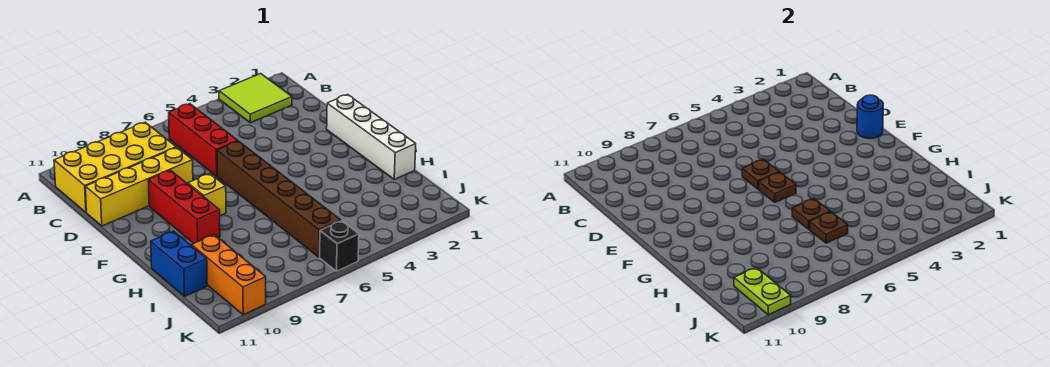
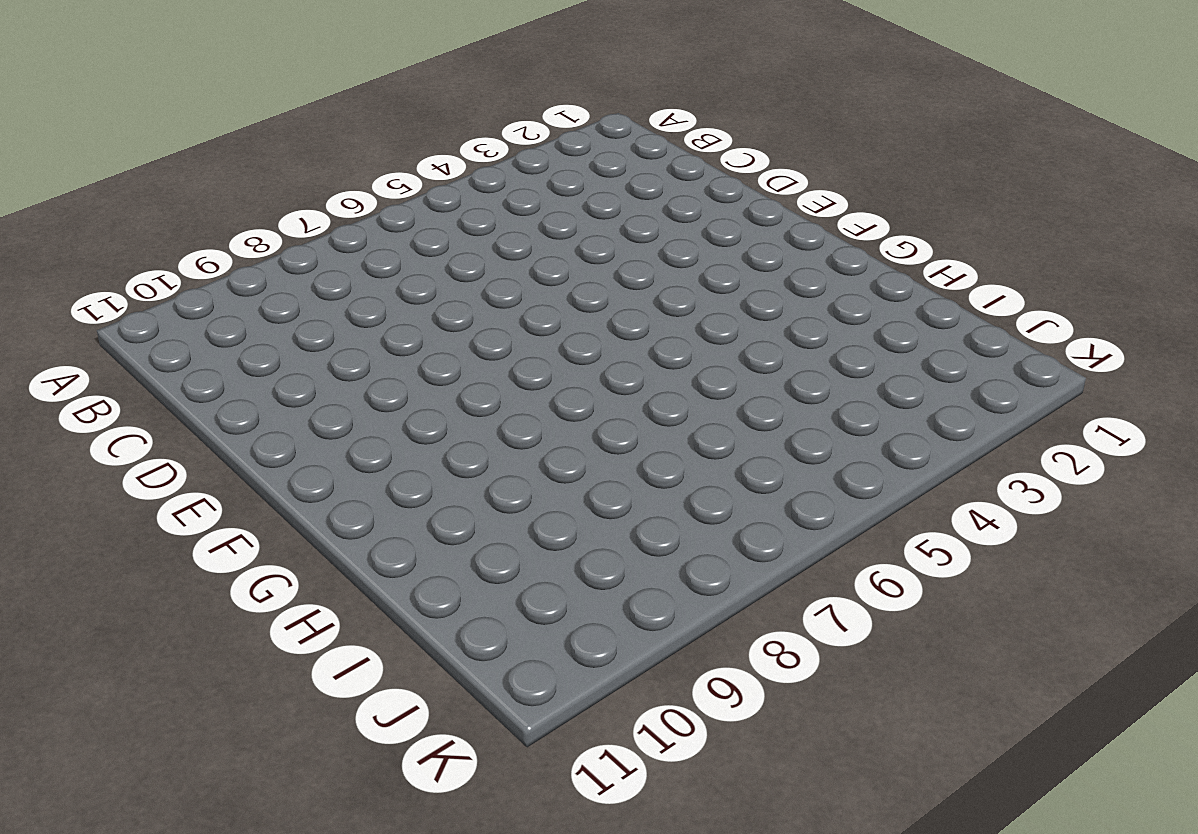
none -> lime tile A2:B3 level 1
none -> red brick B6:D6 level 1
none -> yellow brick B8:C11 level 1

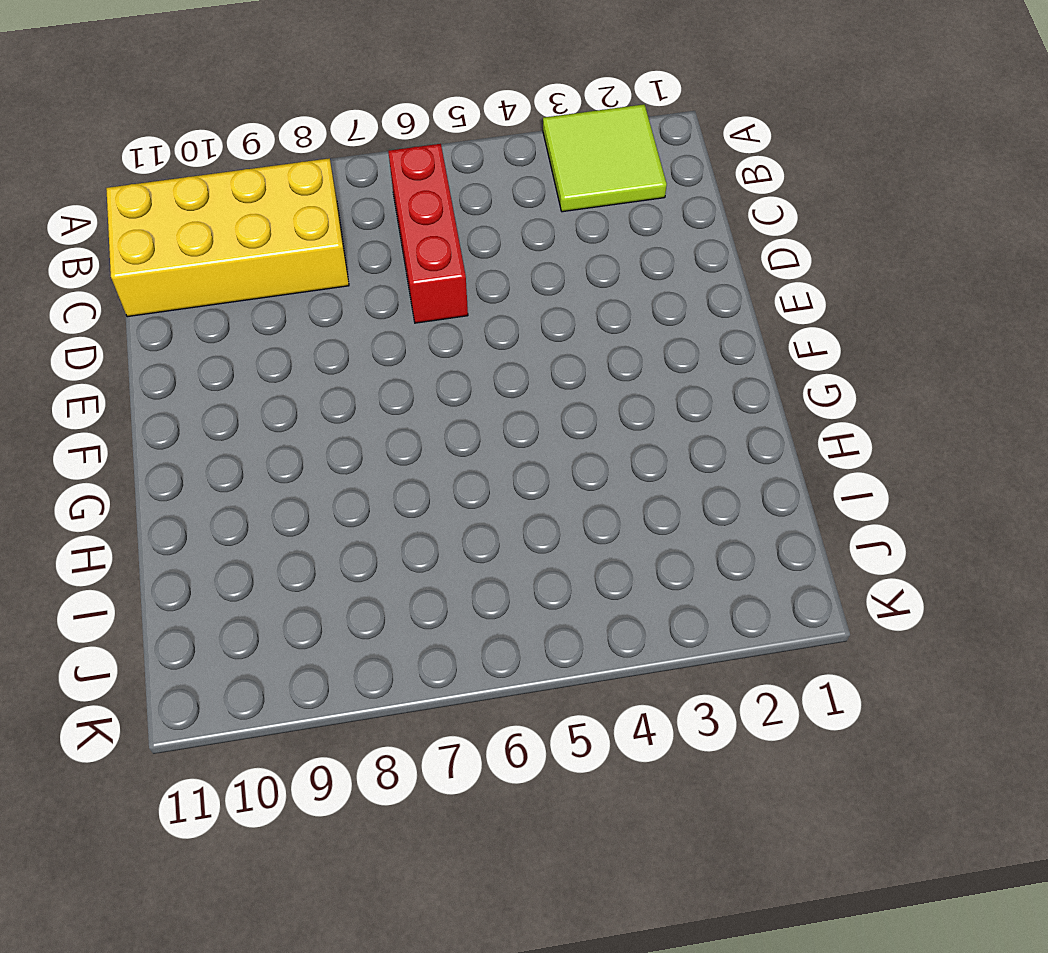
none -> yellow brick D8:D11 level 1
none -> white brick E1:H1 level 1
none -> brown brick E6:J6 level 1

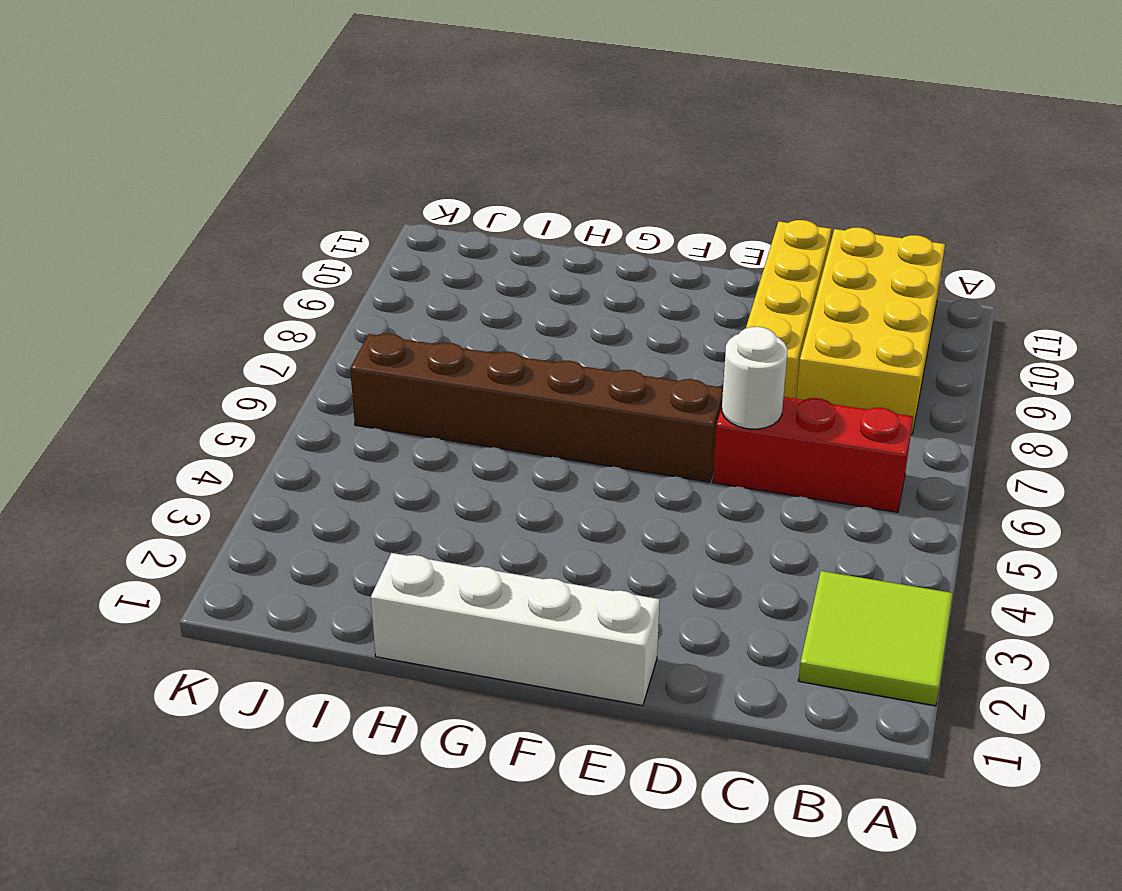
white round brick D6 level 2 -> none
none -> red brick E9:G9 level 1
none -> yellow brick F8 level 1
none -> blue brick H11:I11 level 1

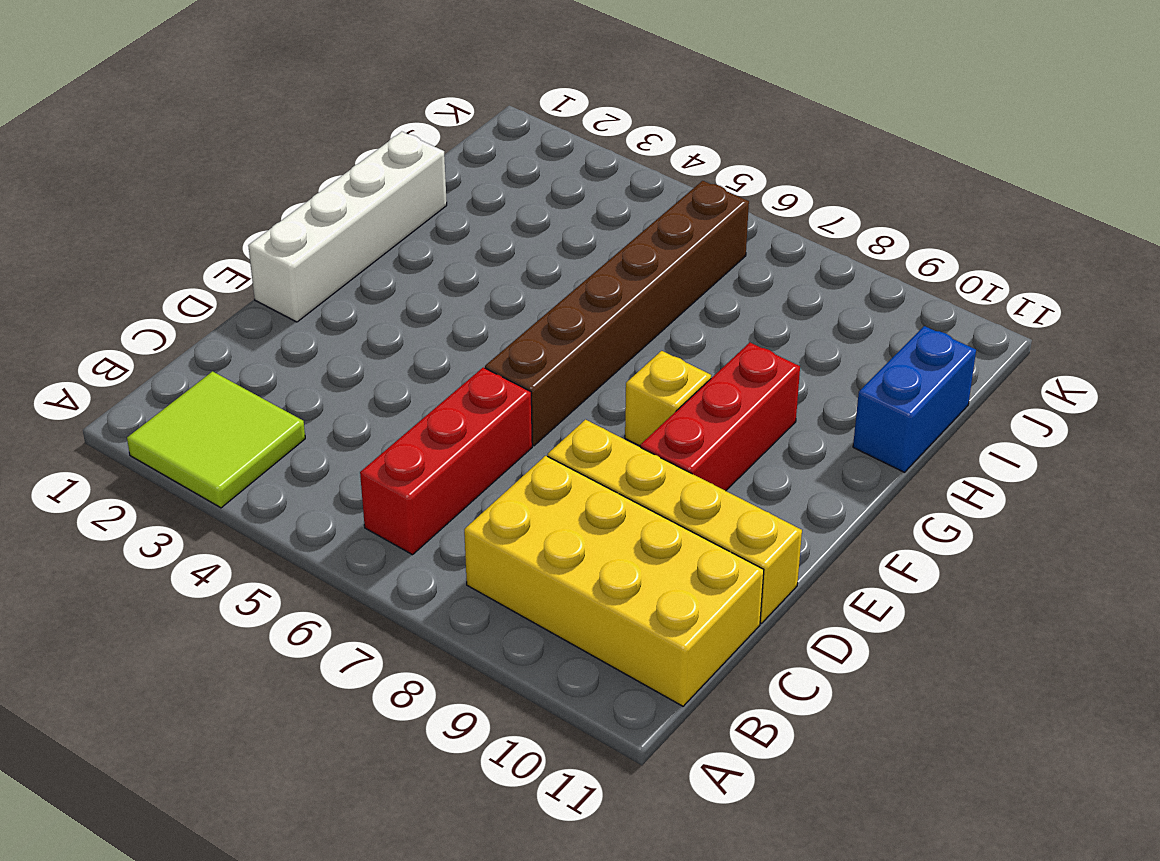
none -> orange brick I10:K10 level 1
none -> black brick K6 level 1
none -> blue round brick E1 level 2

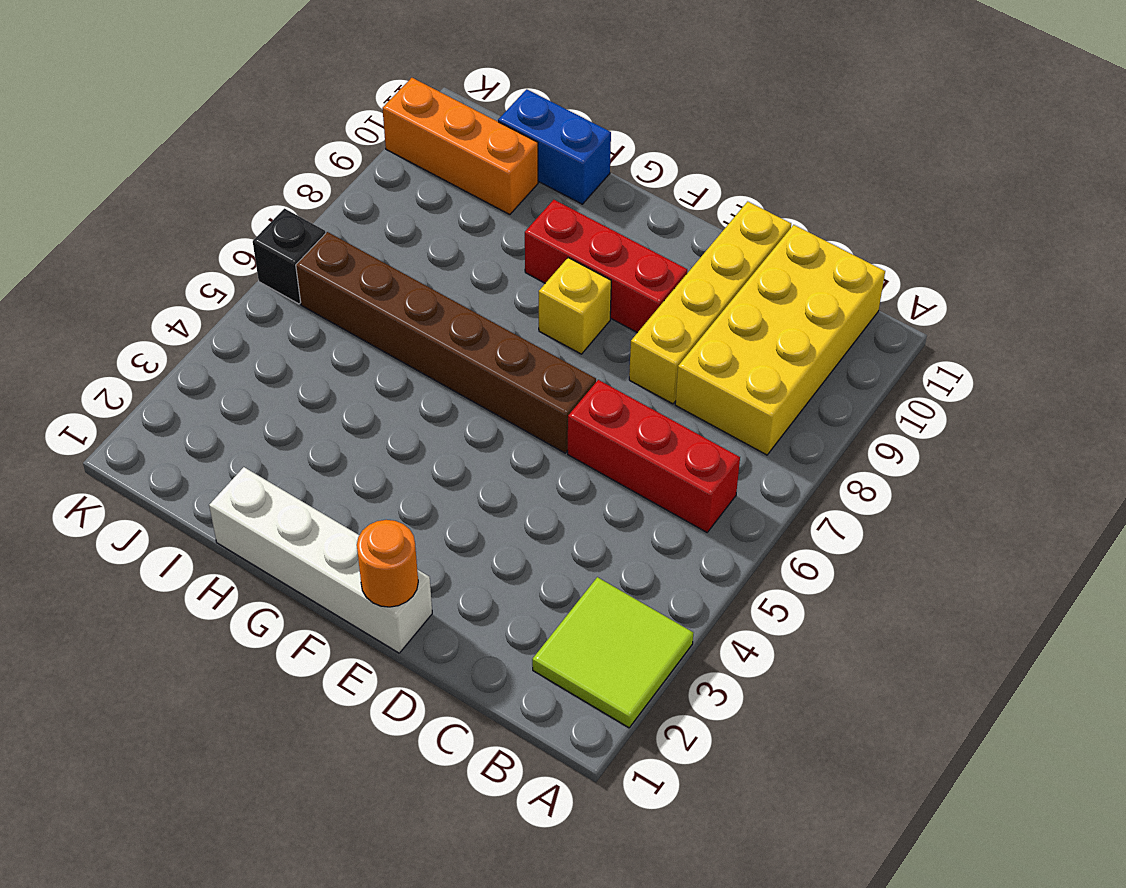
orange round brick E1 level 2 -> blue round brick E1 level 2
none -> brown plate E6 level 2
none -> brown plate F6 level 2
none -> brown plate H6 level 2

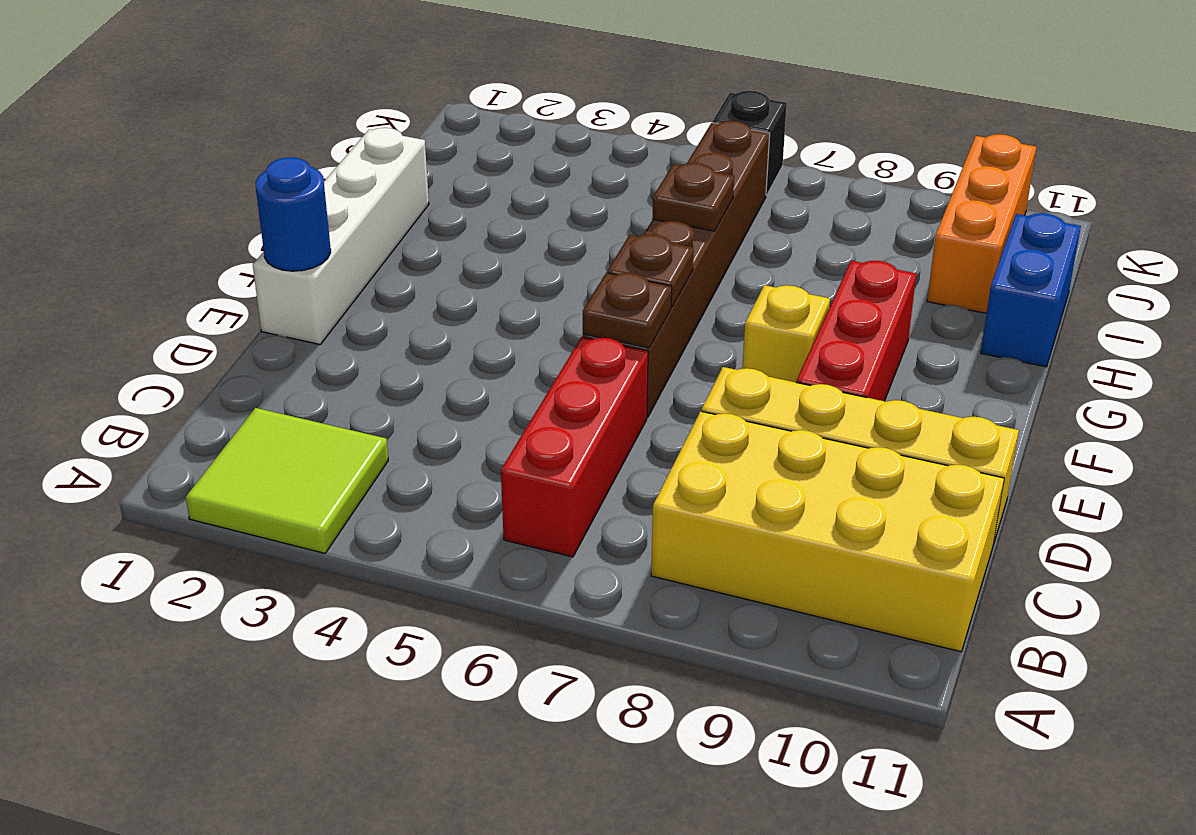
none -> brown plate I6 level 2
none -> lime plate J10:K10 level 2

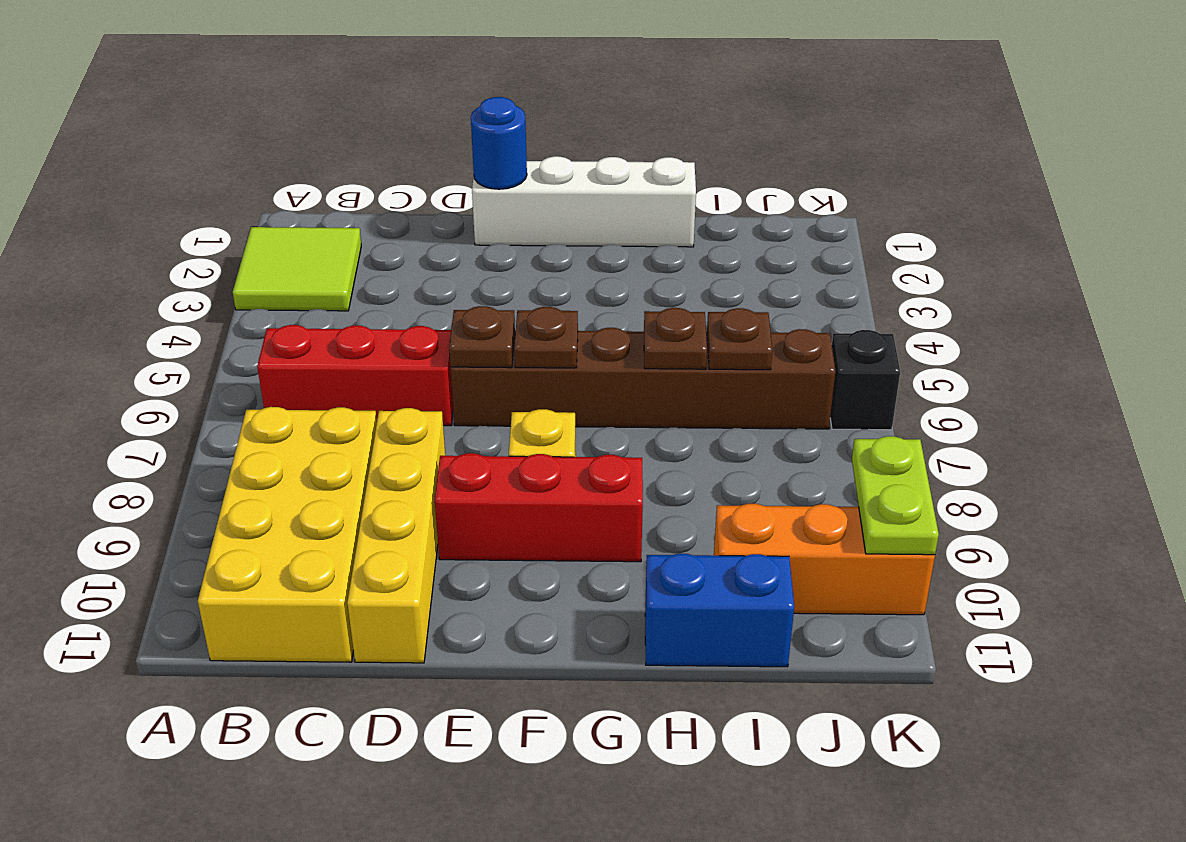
lime plate K9:K10 level 2 -> lime plate J10:K10 level 2

